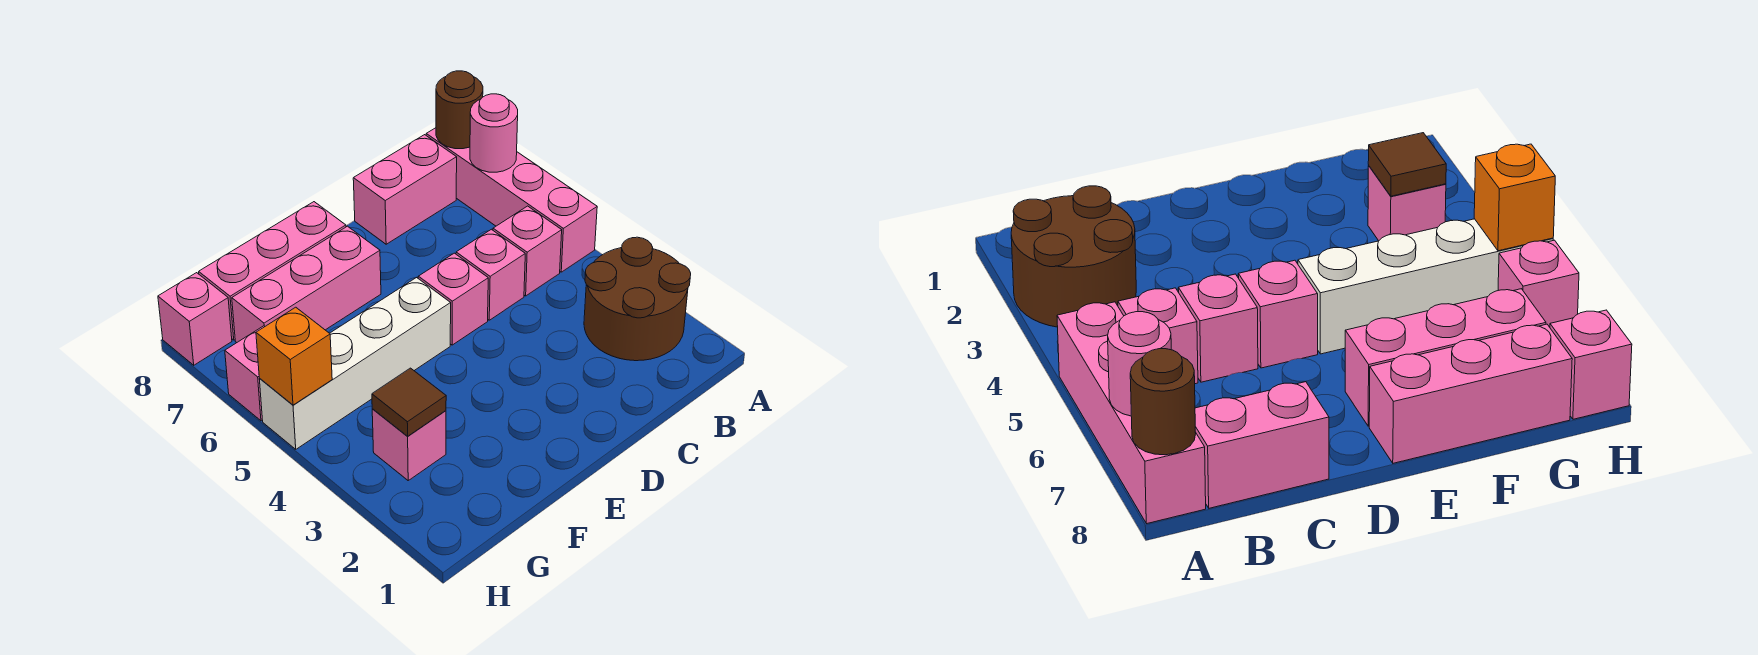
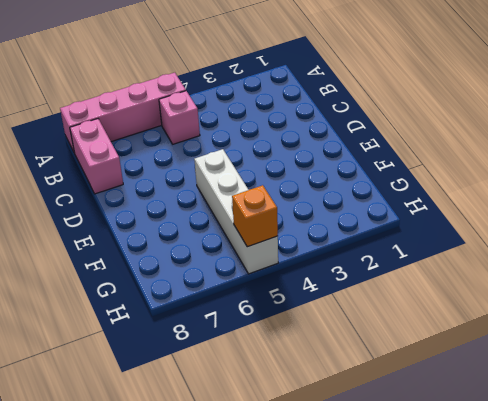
none -> brown round brick A2:B3 level 1
none -> pink brick C5 level 1
none -> pink brick D5 level 1

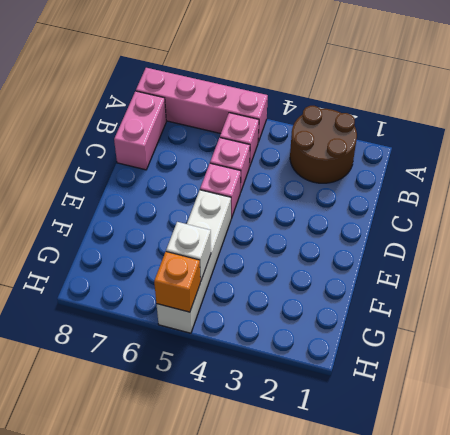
white brick G5 level 2 -> none
none -> pink brick E7:G7 level 1
none -> pink brick E8:G8 level 1
none -> pink brick G3 level 1

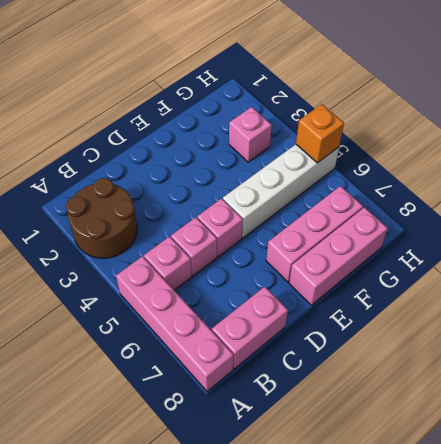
none -> pink brick H6 level 1
none -> pink brick H8 level 1
none -> pink round brick A7 level 2

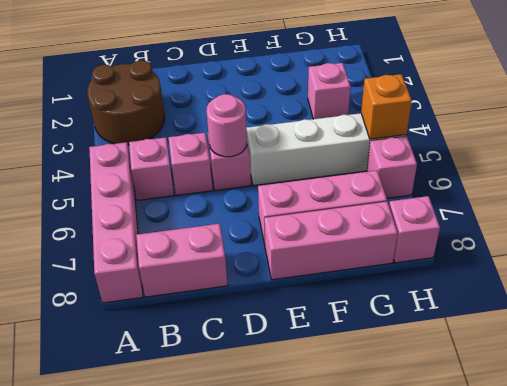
pink round brick D5 level 2 -> pink round brick A7 level 2
none -> brown round brick A8 level 2
none -> brown tile G3 level 2

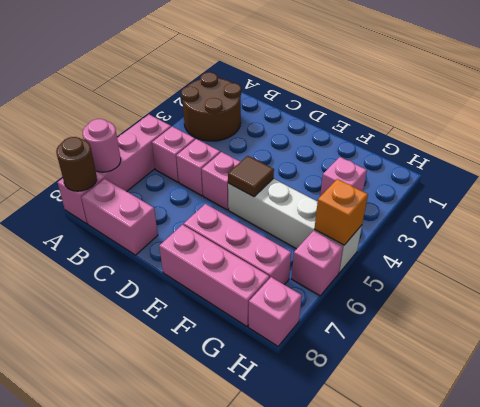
brown tile E5 level 2 -> brown tile G3 level 2

